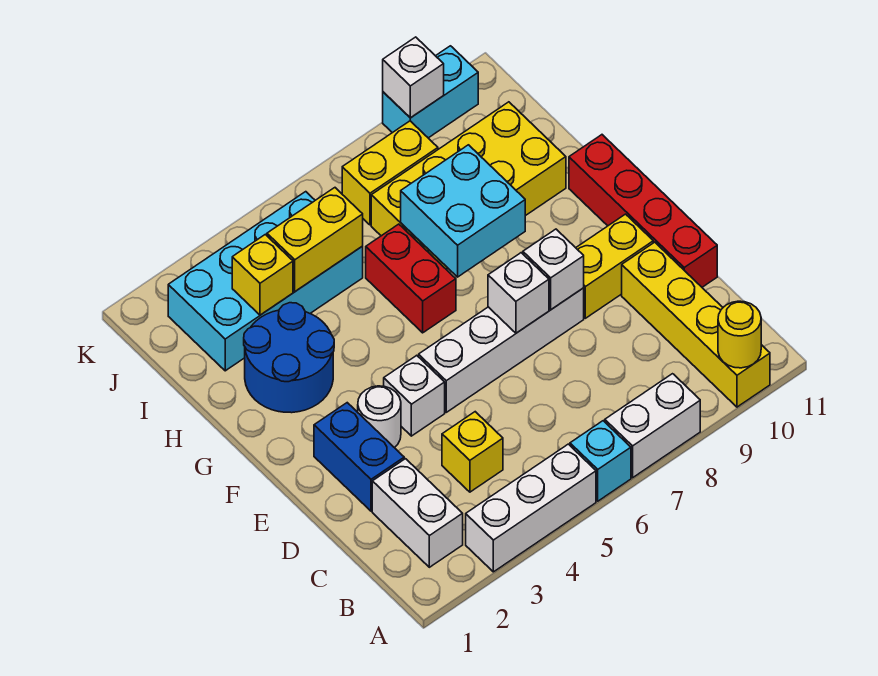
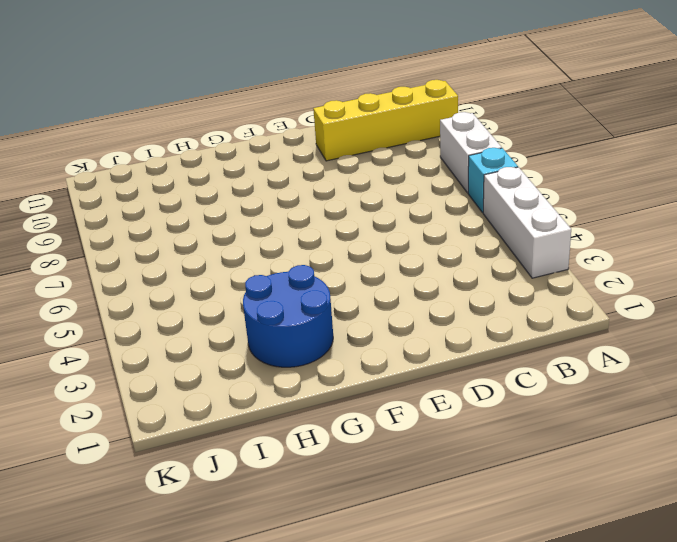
none -> white brick B2:C2 level 1
none -> yellow brick C4 level 1
none -> blue brick D2:E2 level 1

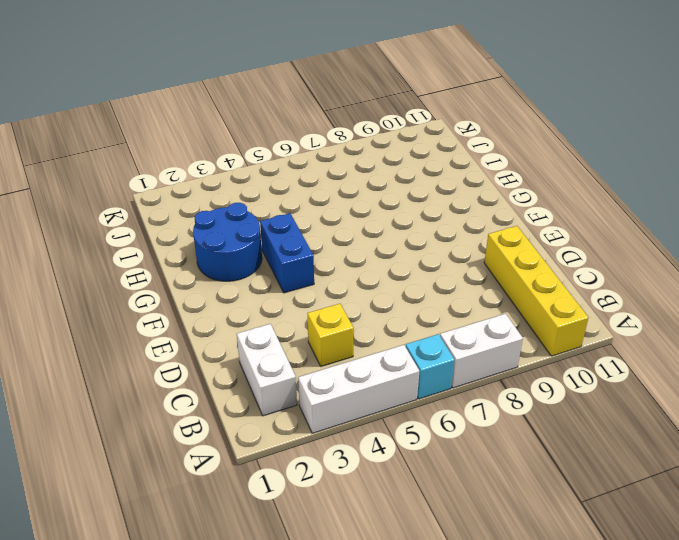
blue brick F4:G4 level 1 -> blue brick D2:E2 level 1
none -> red brick D11:G11 level 1
none -> white round brick E3 level 1
none -> white brick E4 level 1

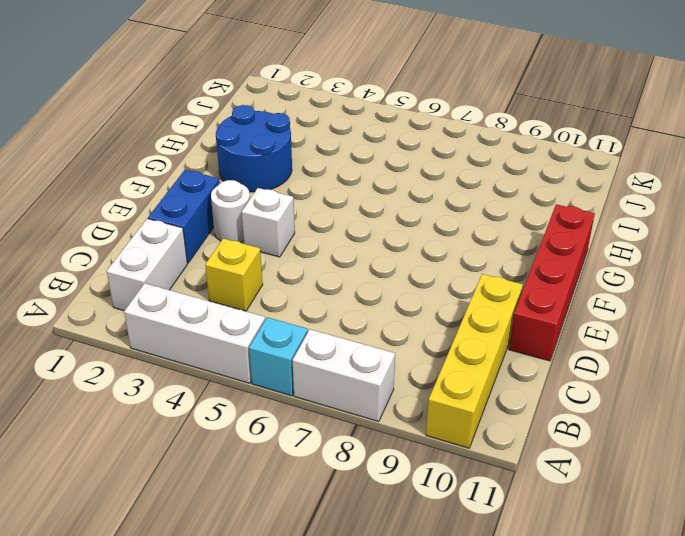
none -> white brick E5:E8 level 1
none -> yellow brick E9:E10 level 1
none -> red brick G6:H6 level 1

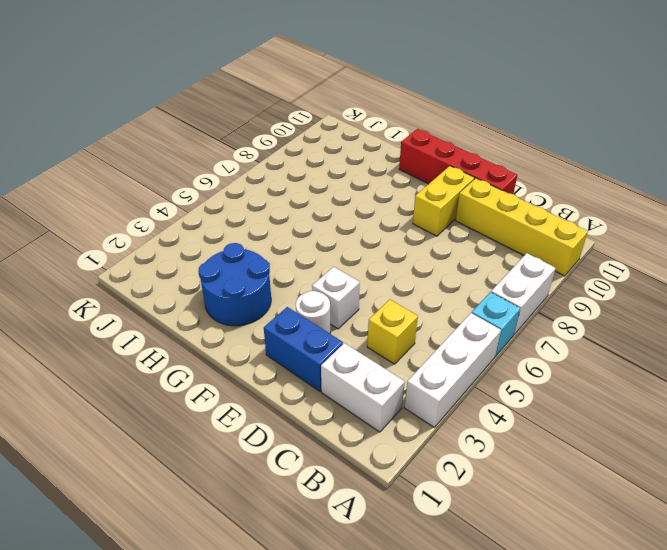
none -> white brick E5:E8 level 1
none -> red brick G6:H6 level 1
none -> yellow brick H7:I10 level 1

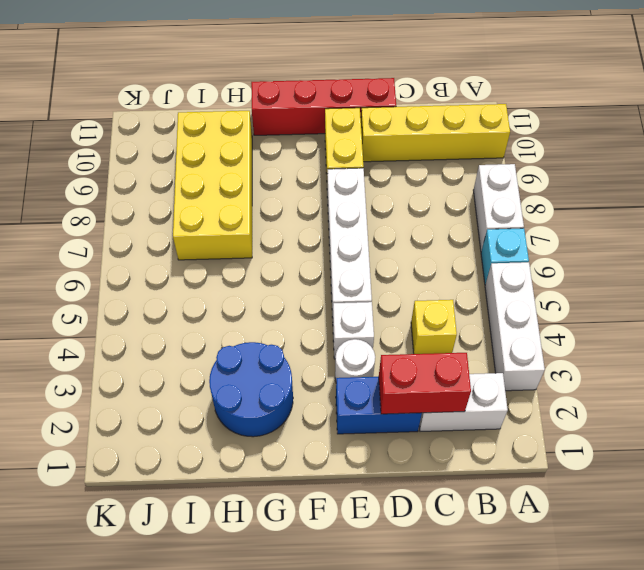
red brick C2:D2 level 2 -> red brick G6:H6 level 1
none -> cyan brick I2:J5 level 1
none -> yellow brick J7:J8 level 1
none -> cyan brick K9:K10 level 1

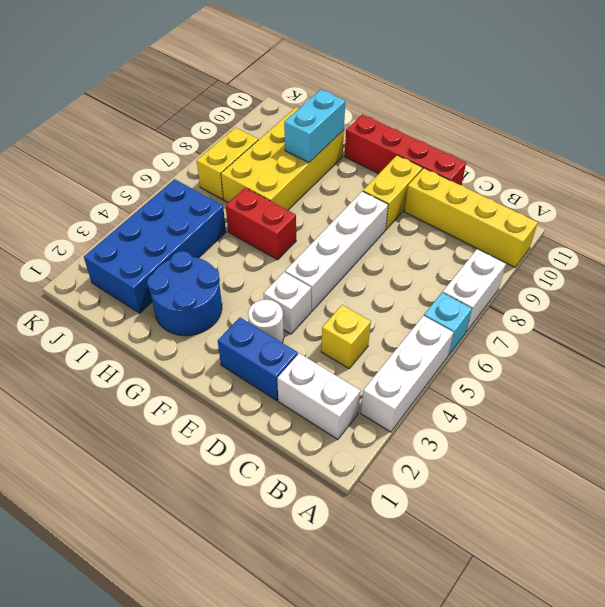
cyan brick H9:H10 level 2 -> cyan brick K9:K10 level 1
blue brick I2:J5 level 1 -> cyan brick I2:J5 level 1
none -> yellow round brick A10 level 2
none -> white brick E7 level 2
none -> white brick E8 level 2

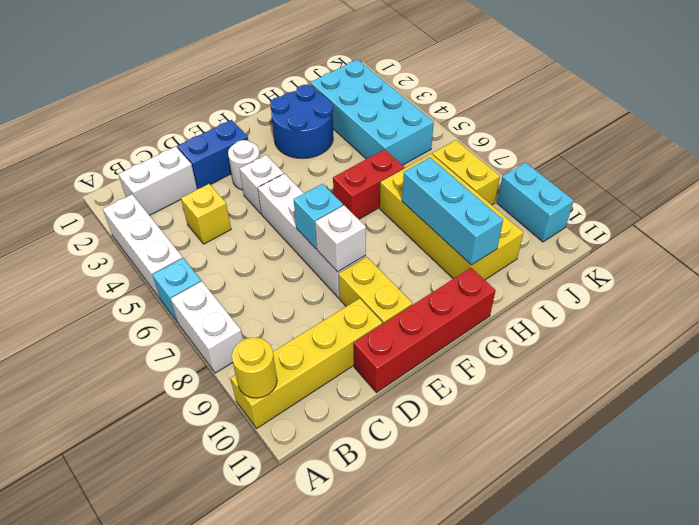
cyan brick E7 level 2 -> white brick E7 level 2
cyan brick H8:H10 level 2 -> cyan brick G7:H8 level 2
none -> yellow brick I3 level 2
none -> yellow brick I4:I5 level 2
none -> white brick K9 level 2

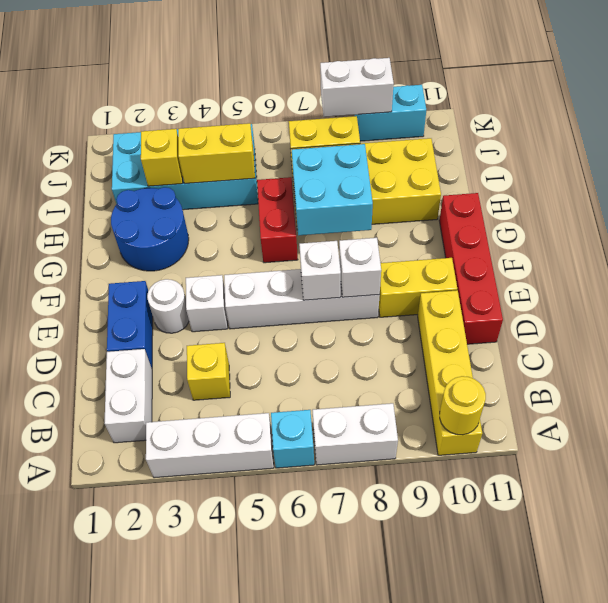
white brick K8:K9 level 2 -> white brick K9 level 2

